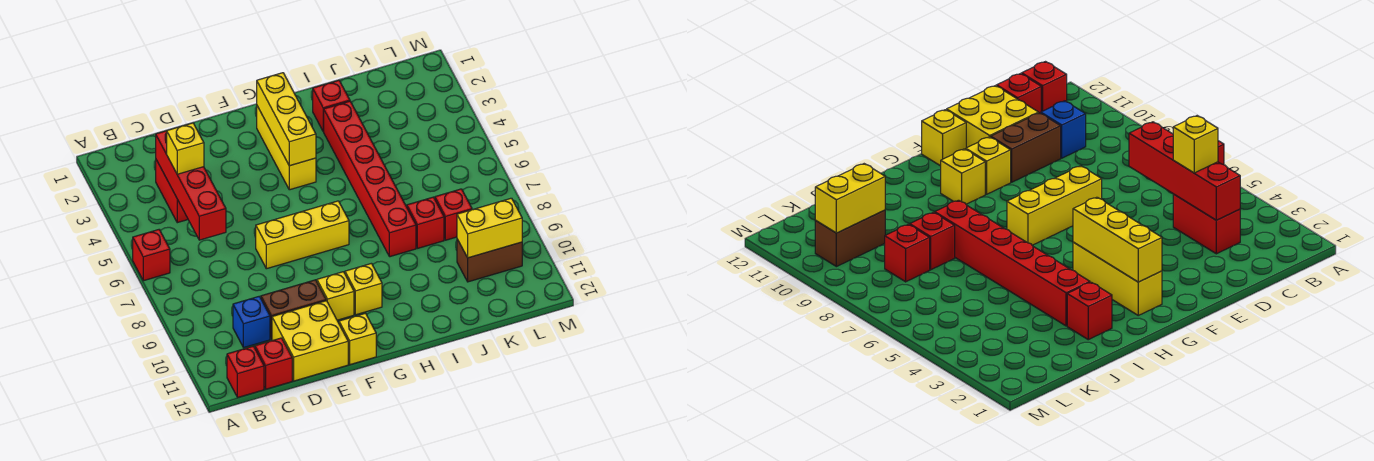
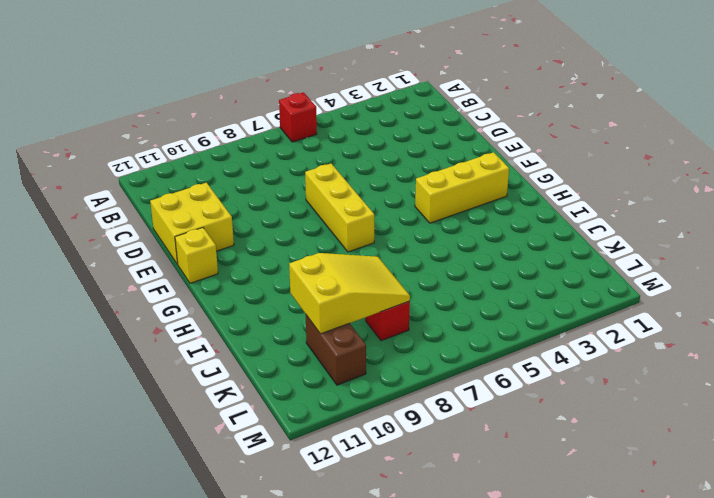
yellow slope J8:K10 level 2 top 10 -> yellow brick K10:L10 level 2
none -> red brick B12 level 1
none -> red brick C3:C4 level 1
none -> blue brick C10 level 1

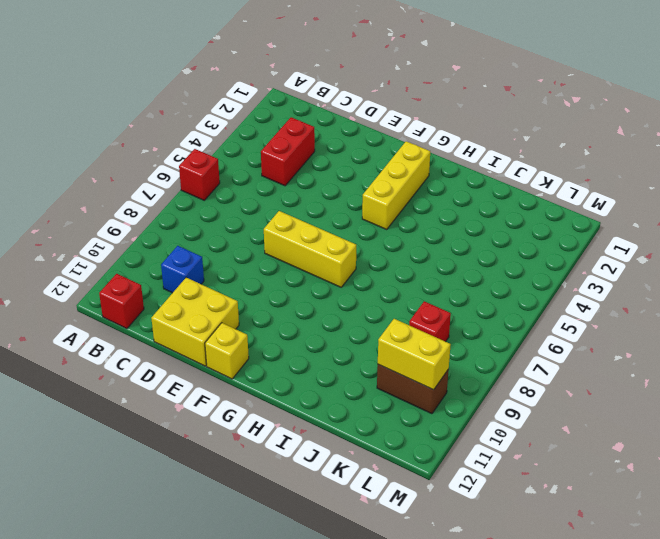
none -> red brick C12 level 1
none -> brown brick D10:E10 level 1
none -> yellow brick F10 level 1

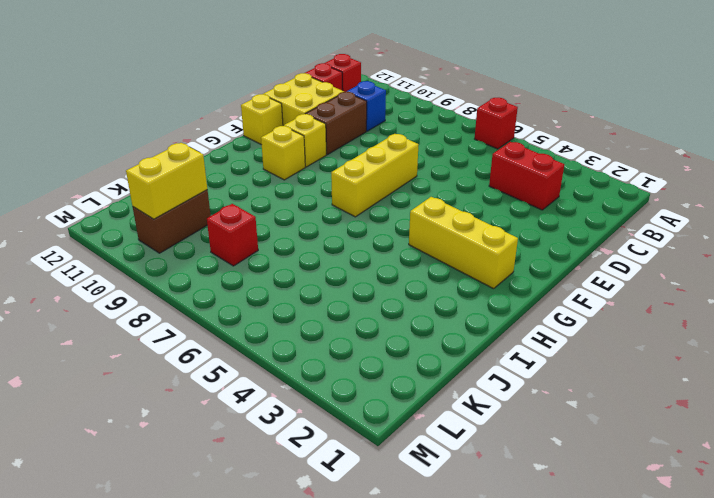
none -> red brick I2 level 1
none -> red brick I3:I8 level 1
none -> red brick J8 level 1

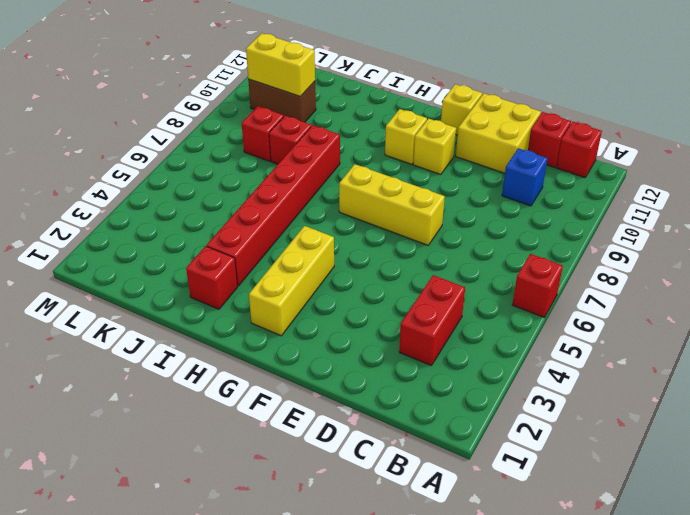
none -> brown brick D10:E10 level 1
none -> red brick C3:C6 level 2
none -> yellow brick G2:G4 level 2

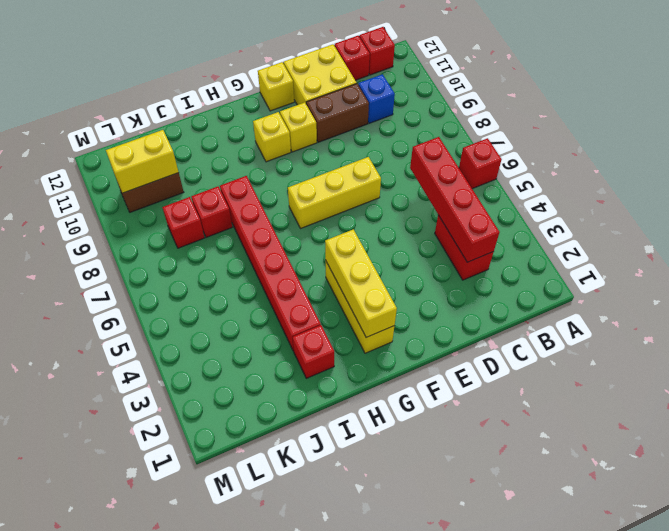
none -> yellow brick C4 level 3

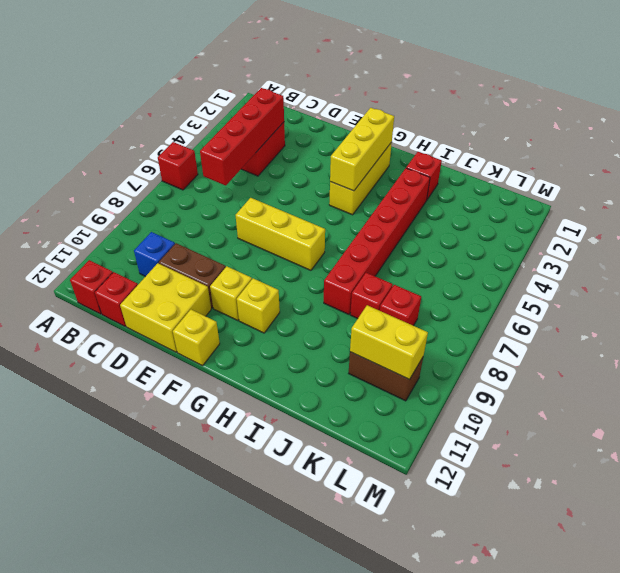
none -> yellow brick C4 level 3

